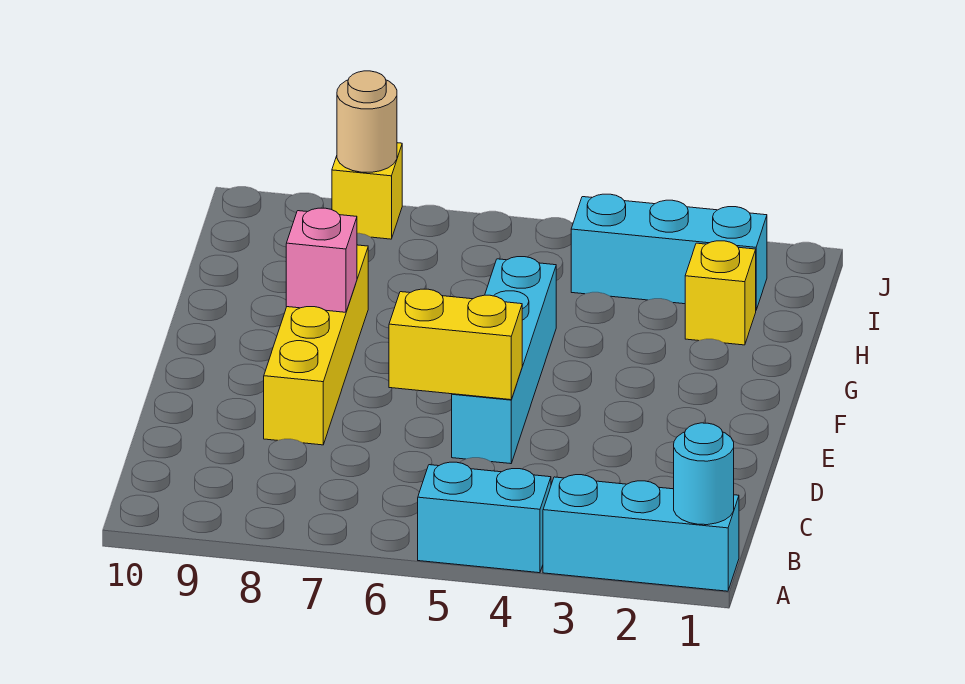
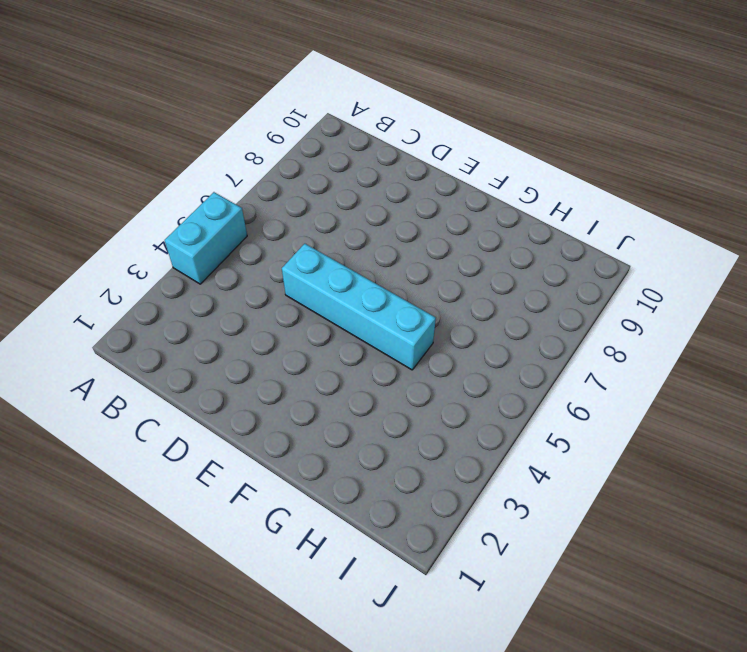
none -> cyan brick A1:A3 level 1
none -> yellow brick D8:G8 level 1

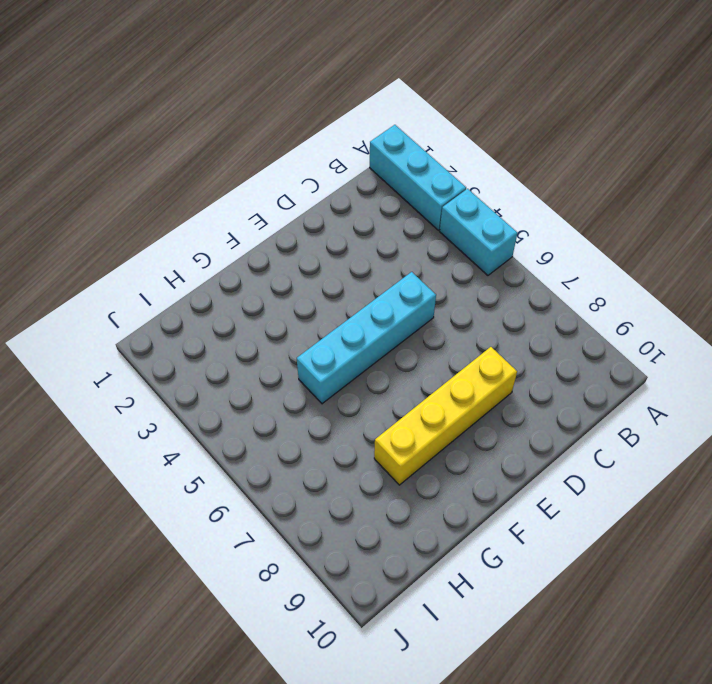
none -> yellow brick H2 level 1
none -> cyan brick I2:I4 level 1

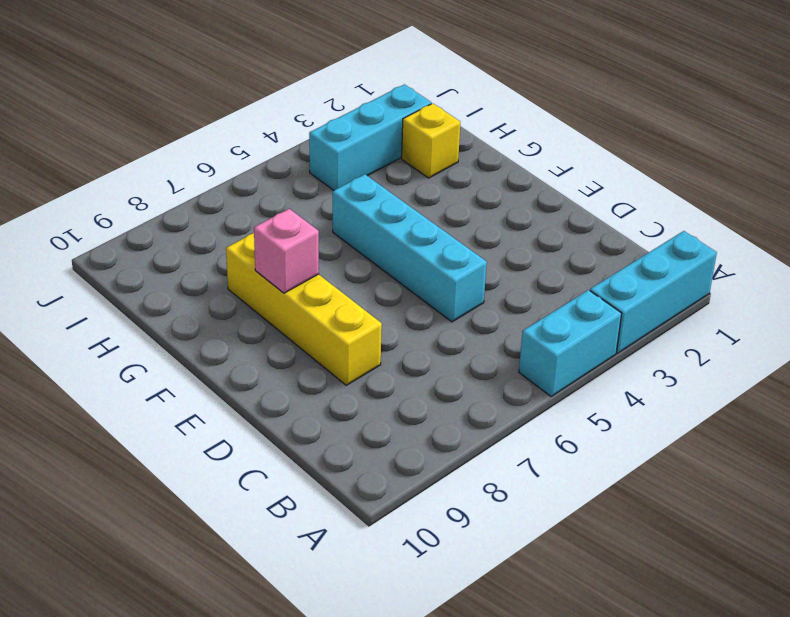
none -> yellow brick J8 level 1
none -> cyan round brick A1 level 2

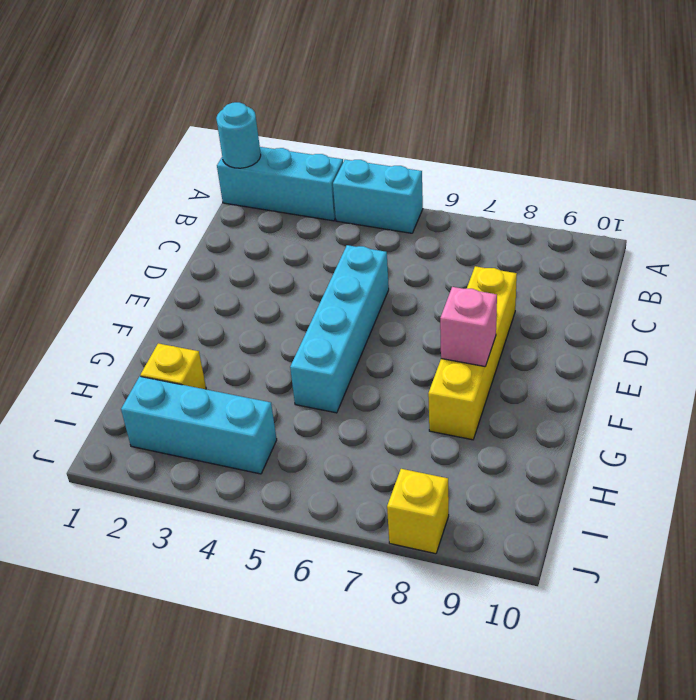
none -> yellow brick D5:D6 level 2
none -> tan round brick J8 level 2

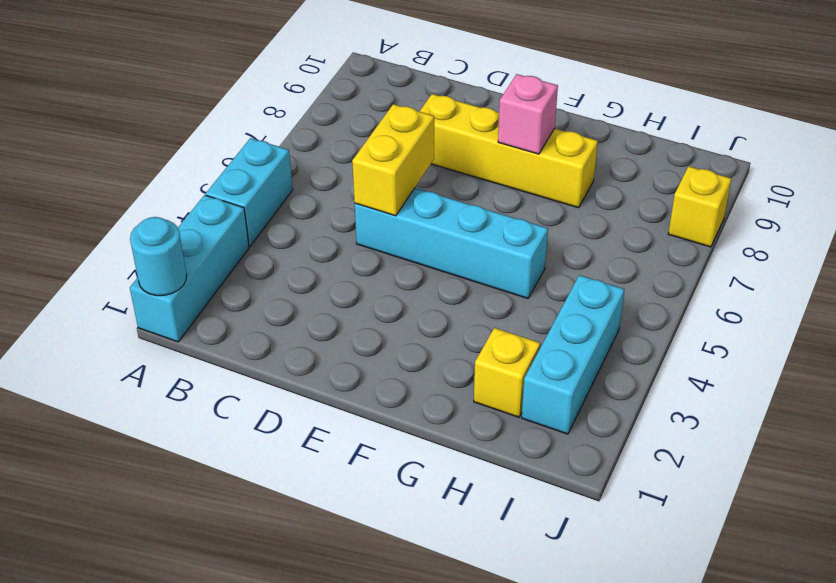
none -> tan round brick J8 level 2

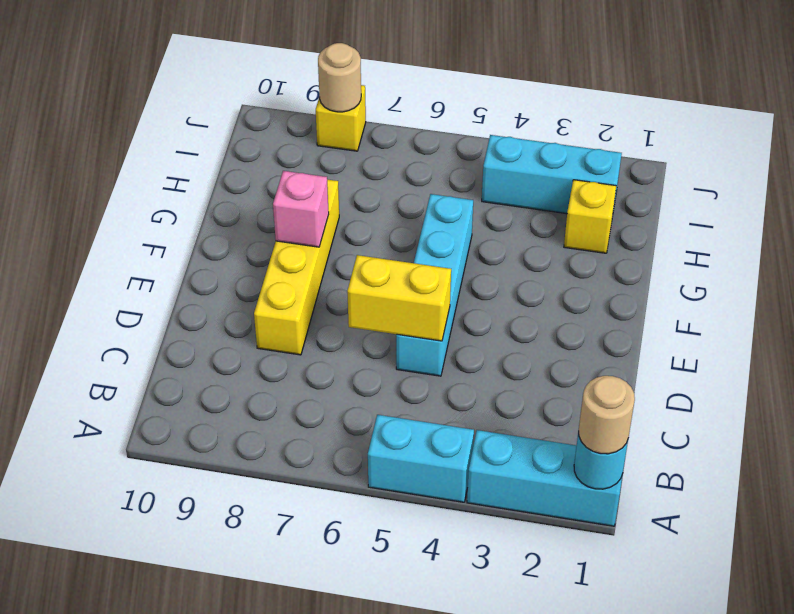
tan round brick A1 level 3 -> none

